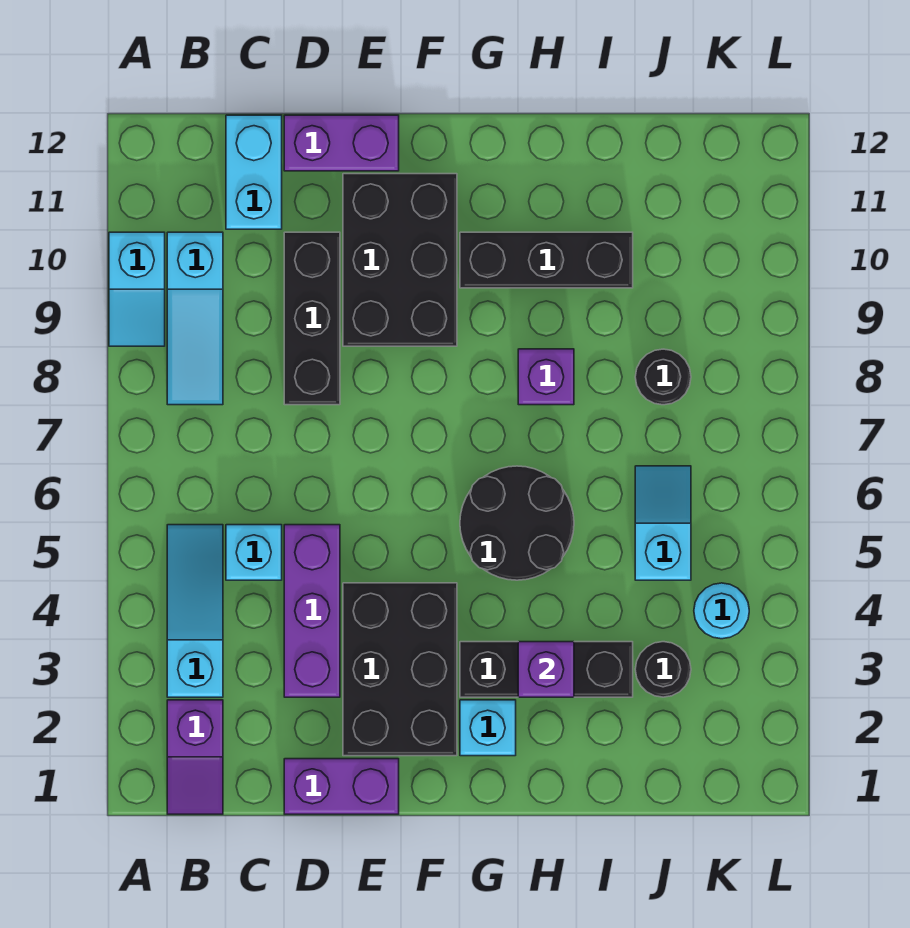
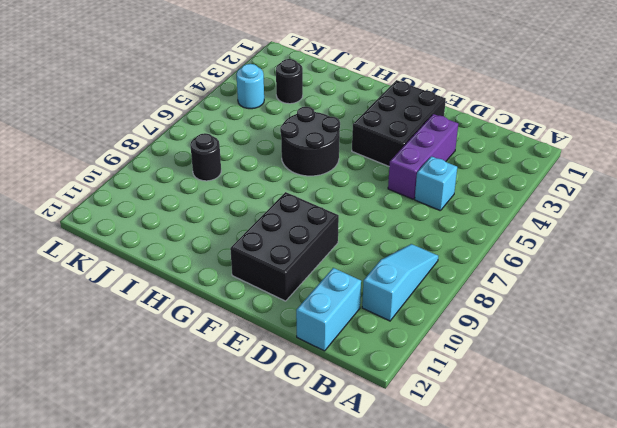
none -> cyan slope A9:A10 level 1 top 10
none -> purple slope B1:B2 level 1 top 2
none -> cyan slope B3:B5 level 1 top 3

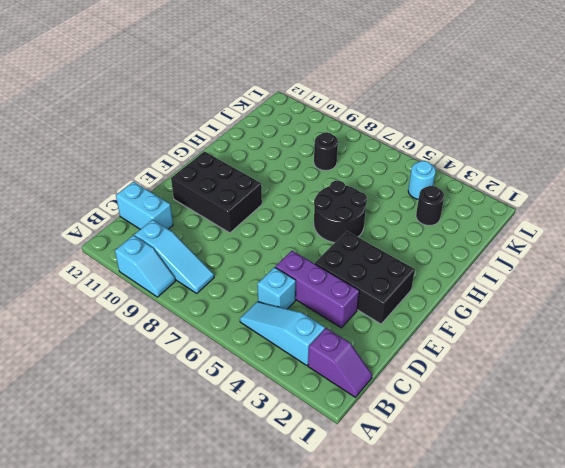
none -> purple brick D1:E1 level 1
none -> black brick D8:D10 level 1
none -> purple brick D12:E12 level 1

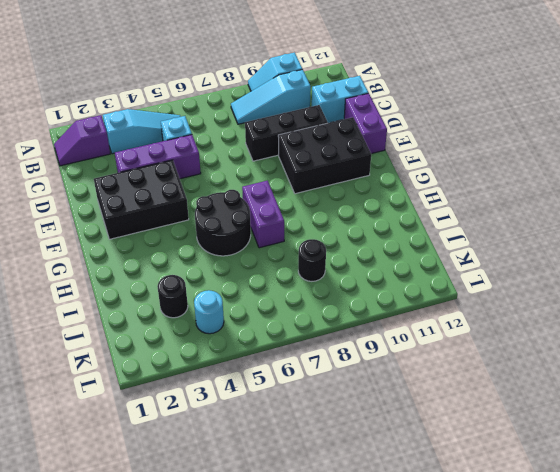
purple brick G7:H7 level 1 -> purple brick D1:E1 level 1
none -> cyan brick G2 level 1
none -> black brick G3:I3 level 1
none -> black brick G10:I10 level 1

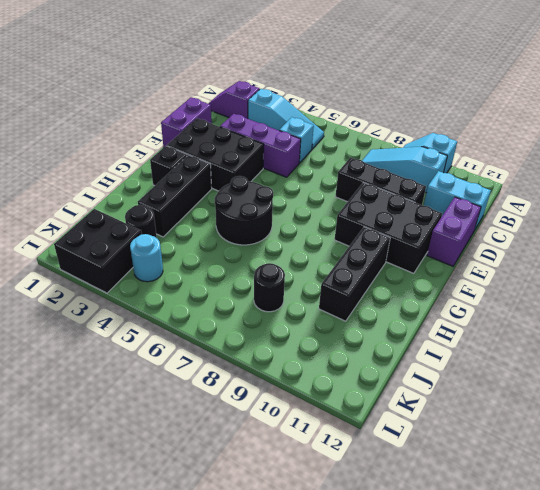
black brick G2 level 1 -> cyan brick G2 level 1
black brick K2:L3 level 1 -> none
none -> purple brick H8 level 1
none -> cyan slope J5:J6 level 1 top 5
none -> purple brick H3 level 2

